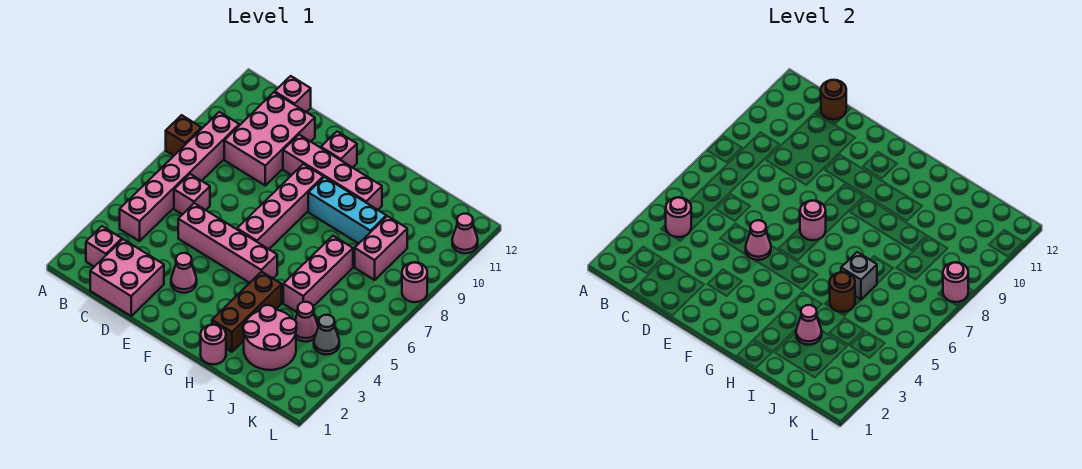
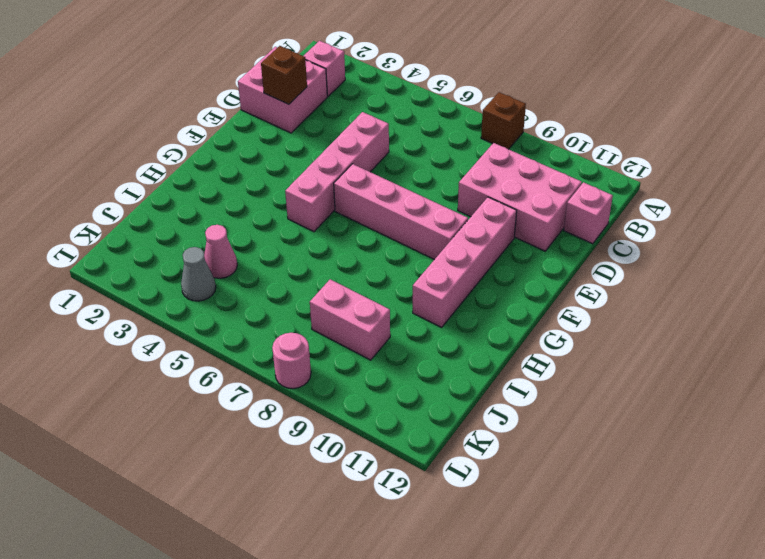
brown brick D2 level 2 -> none
none -> pink brick B4:B9 level 1
none -> pink brick C6 level 1
none -> pink cone E3 level 1
none -> pink brick F11 level 1

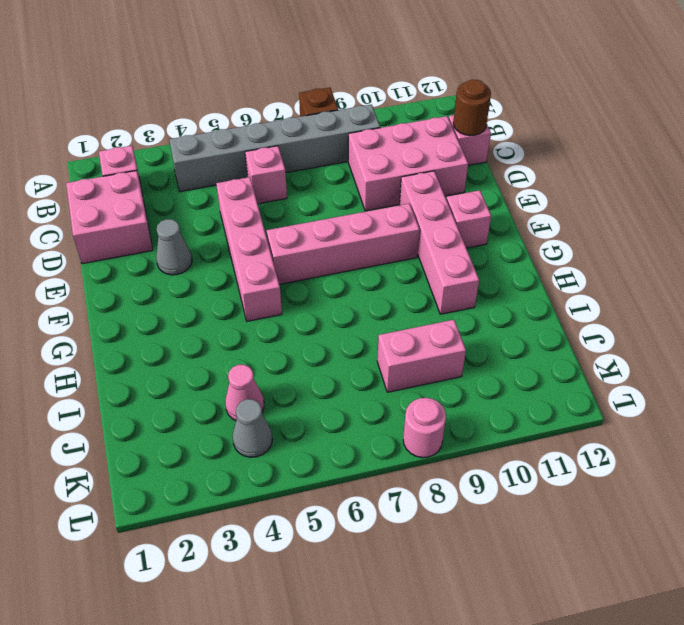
grey brick B4:B9 level 1 -> pink brick B4:B9 level 1
grey cone E3 level 1 -> pink cone E3 level 1
none -> cyan brick G9:I9 level 1
none -> pink round brick H1 level 1
none -> brown brick H2:H4 level 1
none -> pink round brick I2:J3 level 1

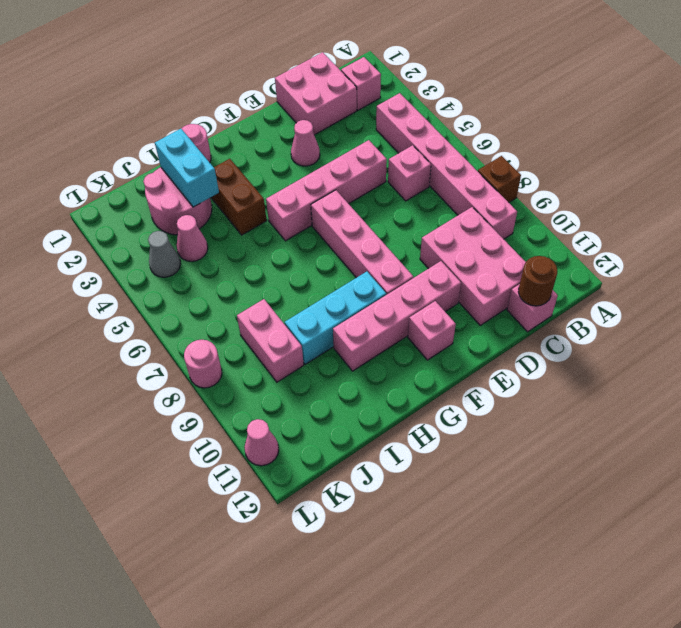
brown brick H3:H4 level 1 -> brown brick H2:H4 level 1
cyan brick I2:I3 level 2 -> pink cone I3 level 2
none -> pink brick I5:I7 level 1
none -> pink round brick B4 level 2
none -> pink cone E5 level 2
none -> pink round brick F7 level 2

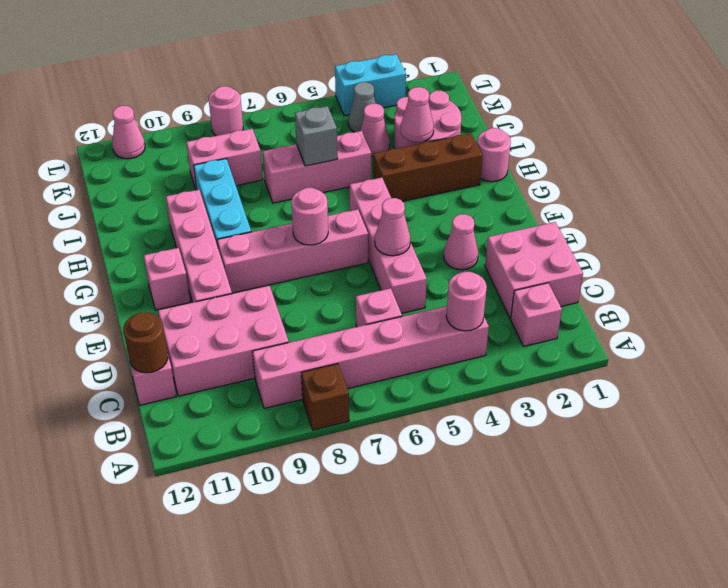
cyan brick L3:L4 level 1 -> none
none -> brown round brick I5 level 2
none -> pink round brick L8 level 2

